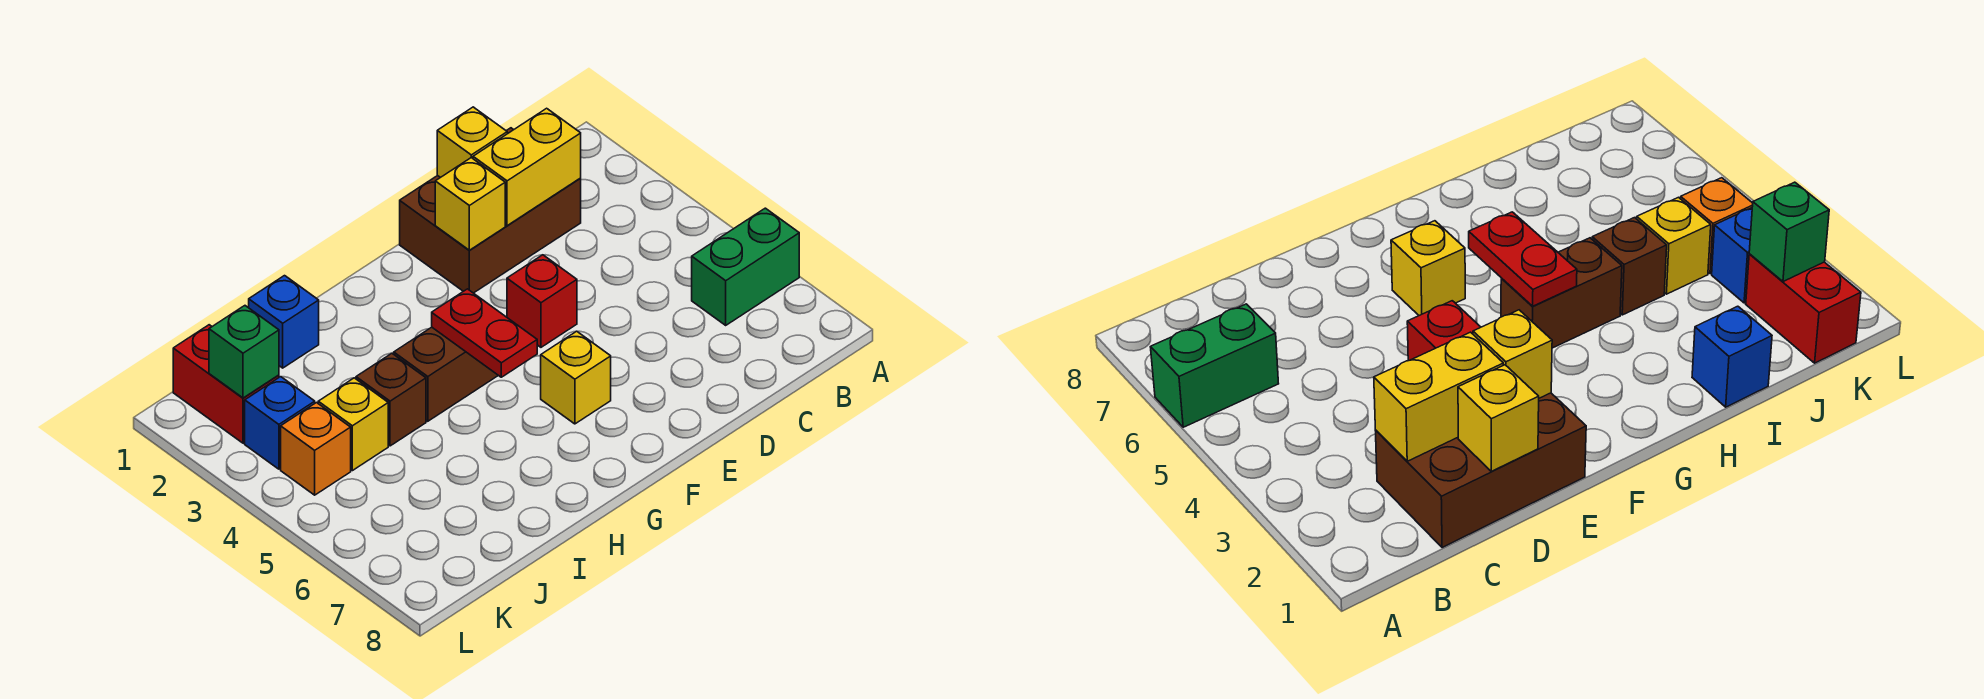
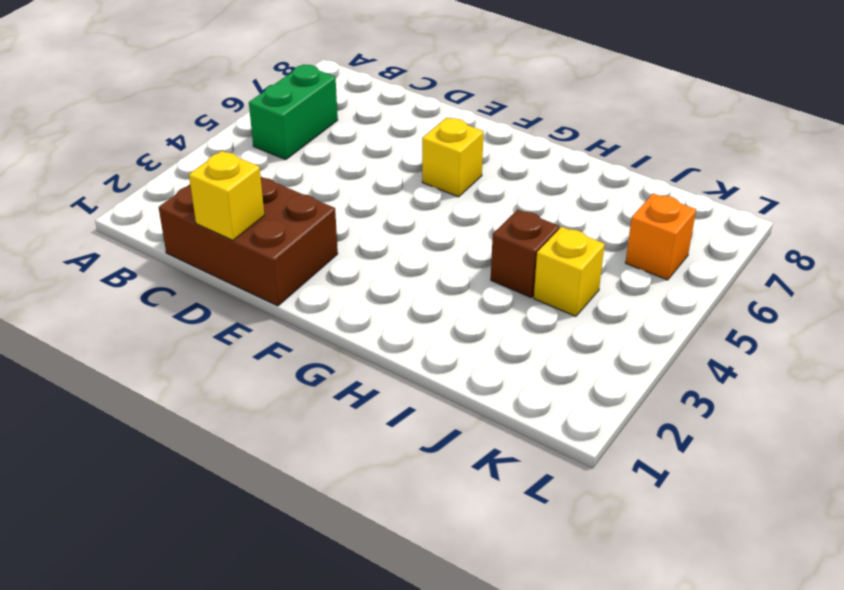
green brick B5:B6 level 1 -> green brick A6:B6 level 1
orange brick K6 level 1 -> orange brick K4 level 1
none -> red brick E4 level 1
none -> brown brick G4:H4 level 1
none -> blue brick I1 level 1

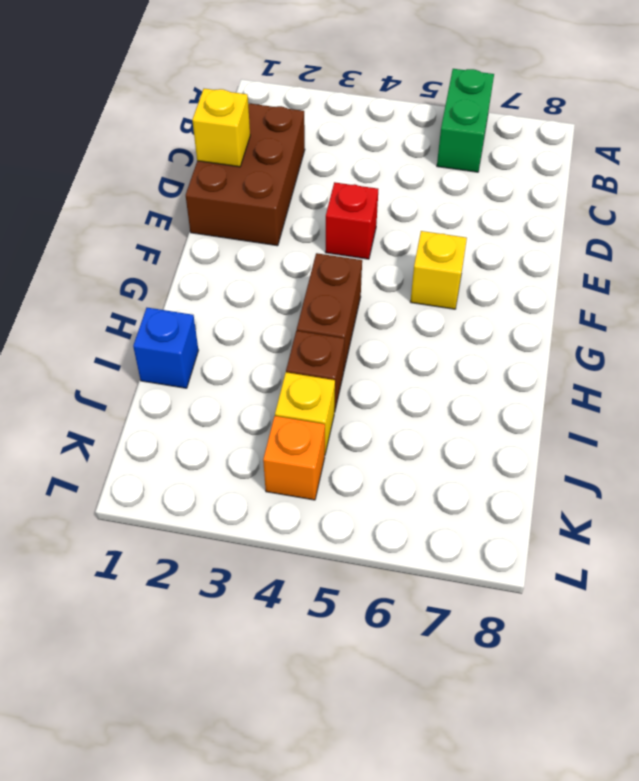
none -> red brick K1:K2 level 1
none -> blue brick K3 level 1
none -> yellow brick C2:D2 level 2

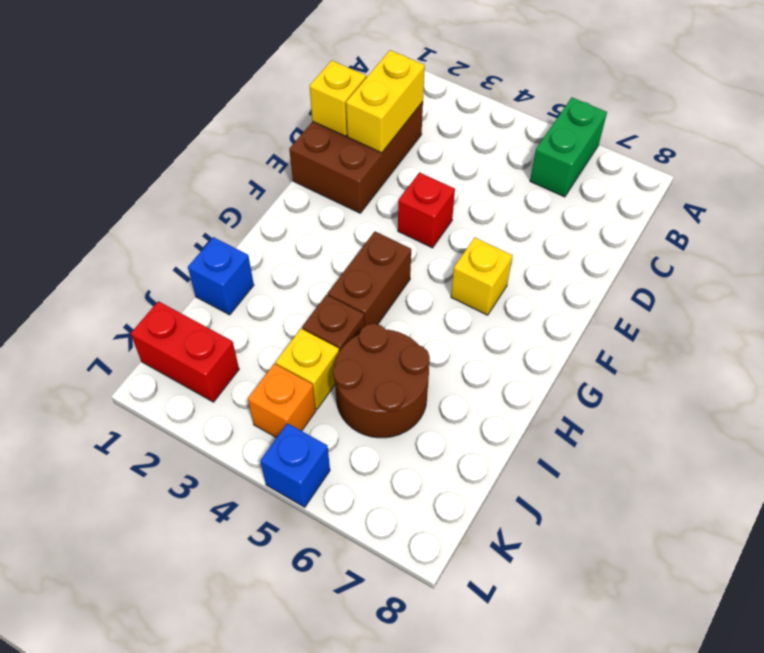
brown round brick I5:J6 level 1 -> none
blue brick L5 level 1 -> blue brick K3 level 1
none -> yellow brick E2 level 2
none -> red plate G4:G5 level 2
none -> green brick K2 level 2

